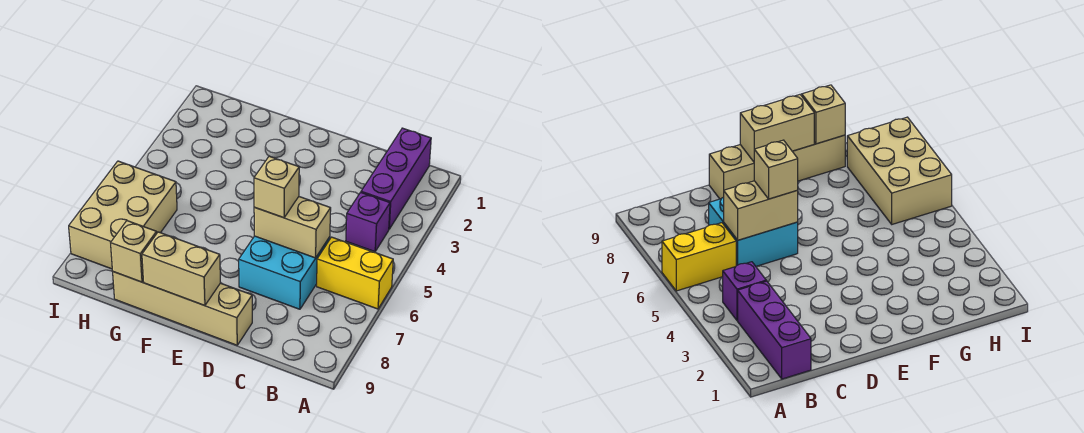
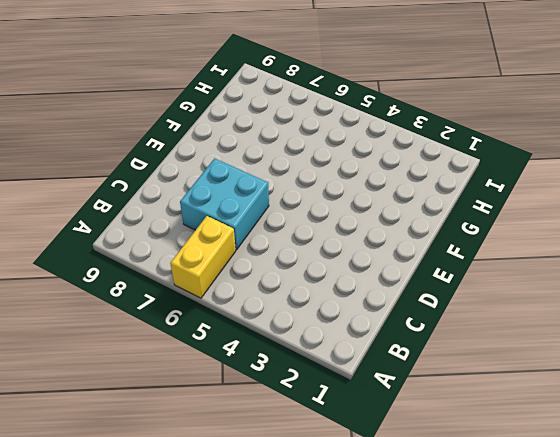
none -> purple brick B1:B3 level 1
none -> purple brick B4 level 1

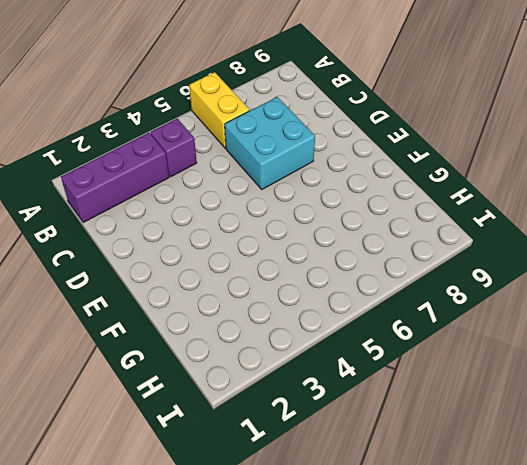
none -> tan brick D9:G9 level 1
none -> tan brick H6:I8 level 1

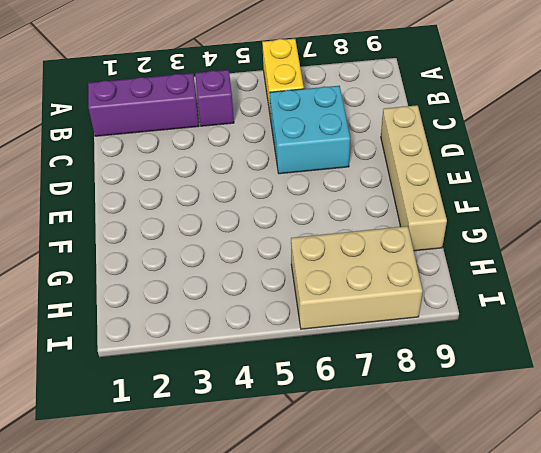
none -> tan brick C6:D6 level 2
none -> tan brick E9:F9 level 2

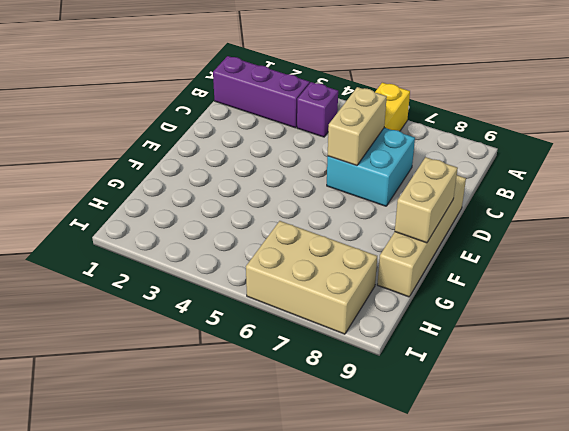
none -> tan brick G9 level 2
none -> tan brick D6 level 3

